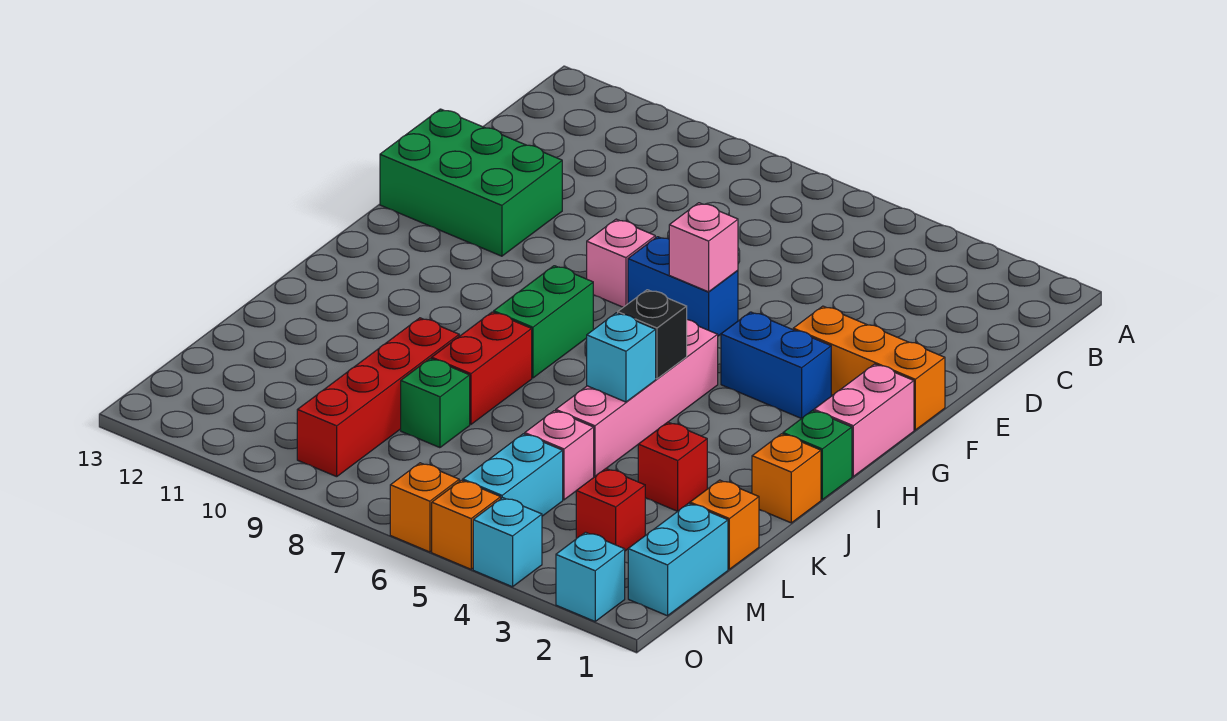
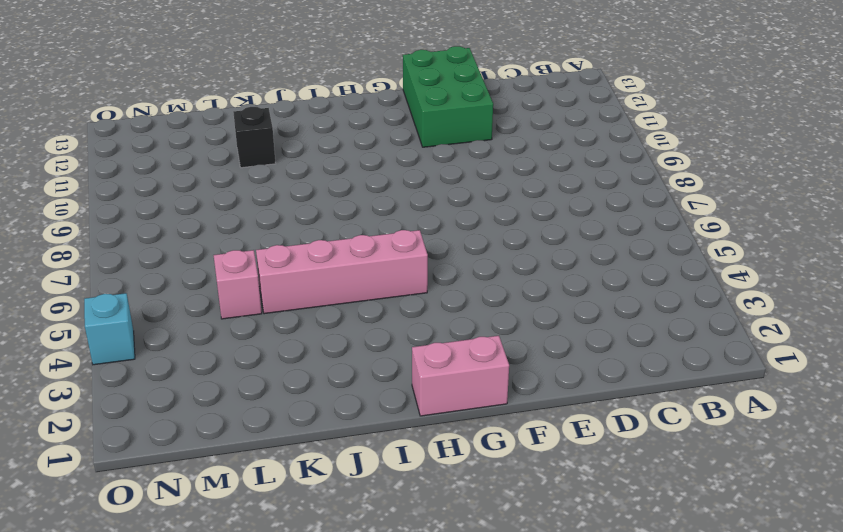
black brick K11 level 1 -> black brick I5 level 2
none -> orange brick F1:F3 level 1
none -> blue brick F6:F7 level 1
none -> pink brick F8 level 1

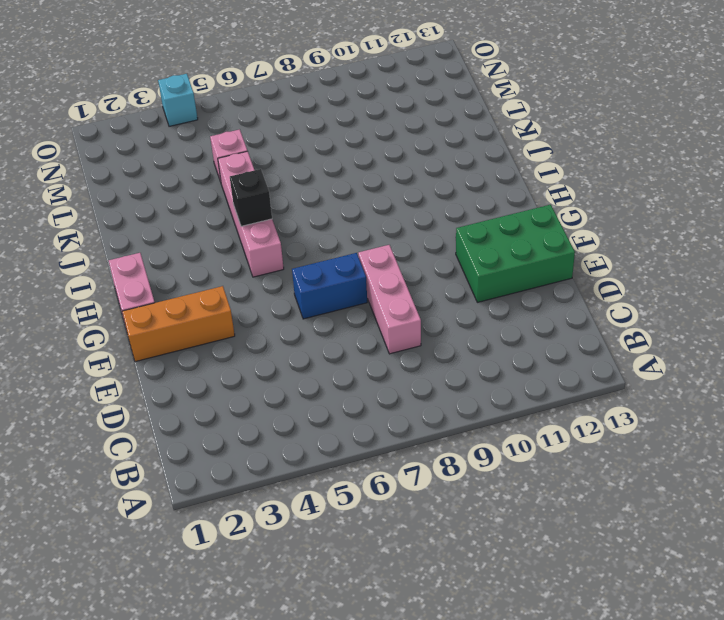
pink brick D8:F8 level 1 -> pink brick F8 level 1
none -> blue brick G3:G4 level 1
none -> green brick H8:I8 level 1
none -> green brick I1 level 1

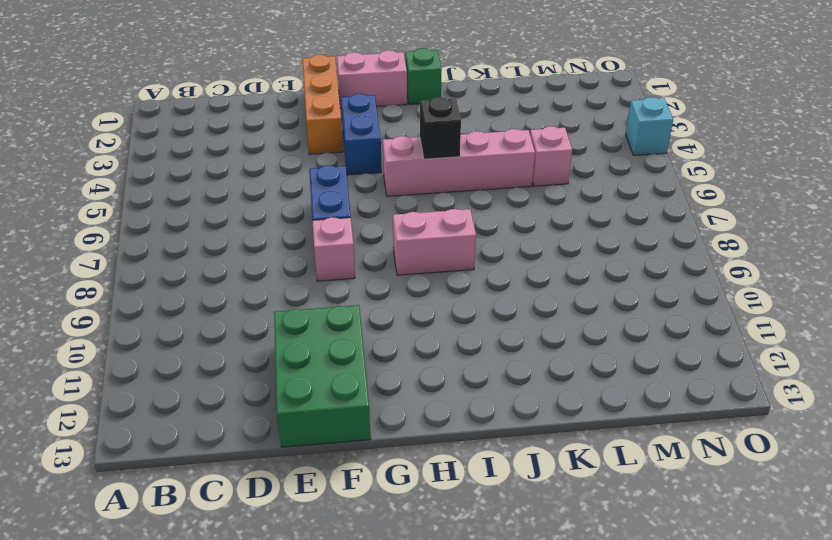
pink brick H8:I8 level 1 -> green brick H8:I8 level 1
none -> orange brick J1 level 1
none -> red brick J8:K8 level 1
none -> red brick K3 level 1

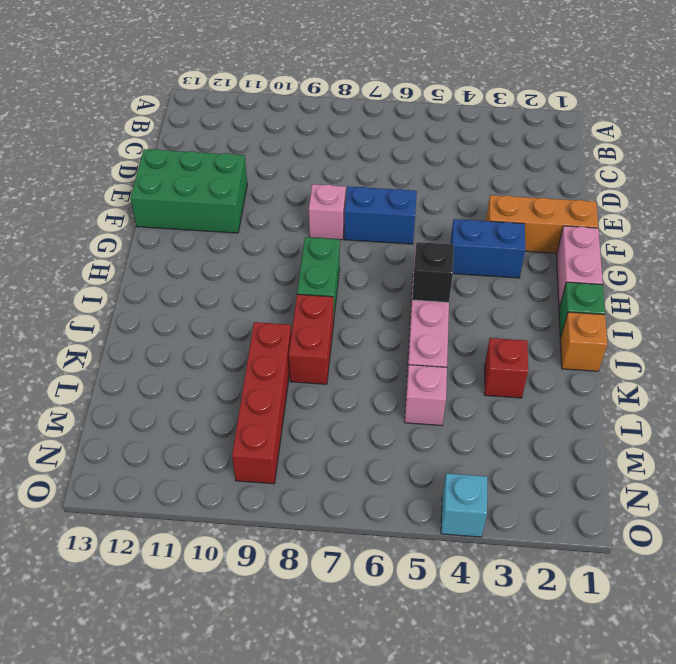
none -> orange brick L1 level 1
none -> green brick L8 level 1
none -> cyan brick M1:N1 level 1

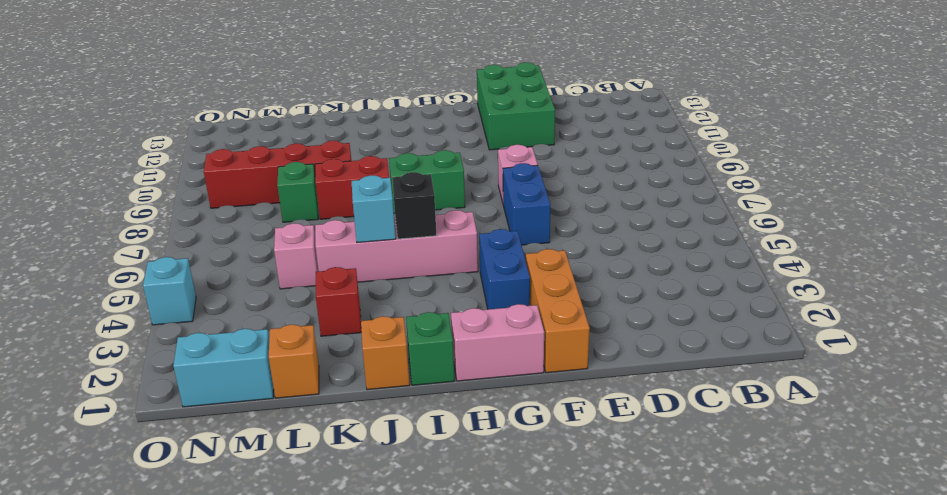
none -> red brick M3 level 1
none -> cyan brick M5:N5 level 1
none -> cyan brick O2 level 1

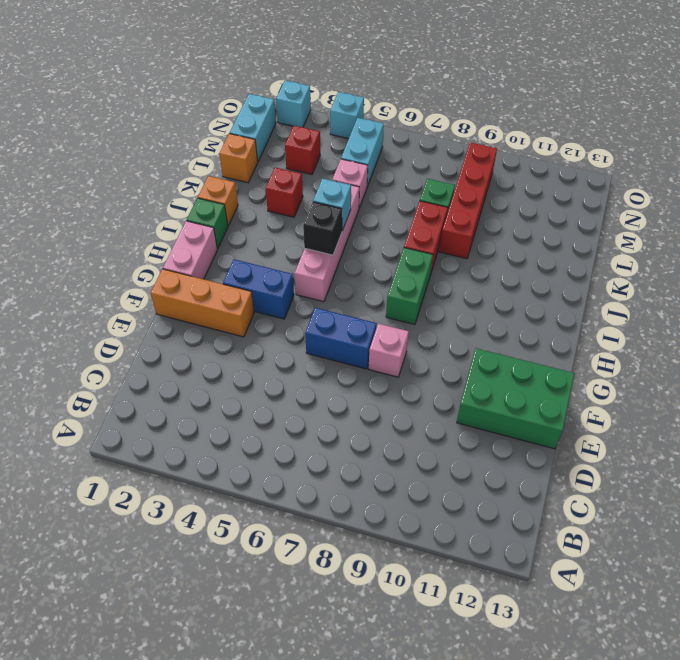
none -> orange brick O5 level 1
none -> orange brick O6 level 1
none -> pink brick F6 level 2

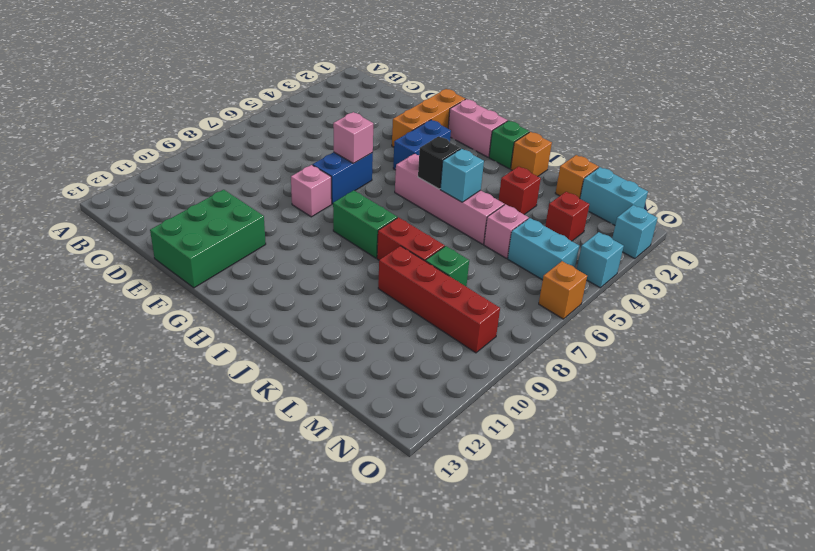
none -> orange brick O5 level 1

